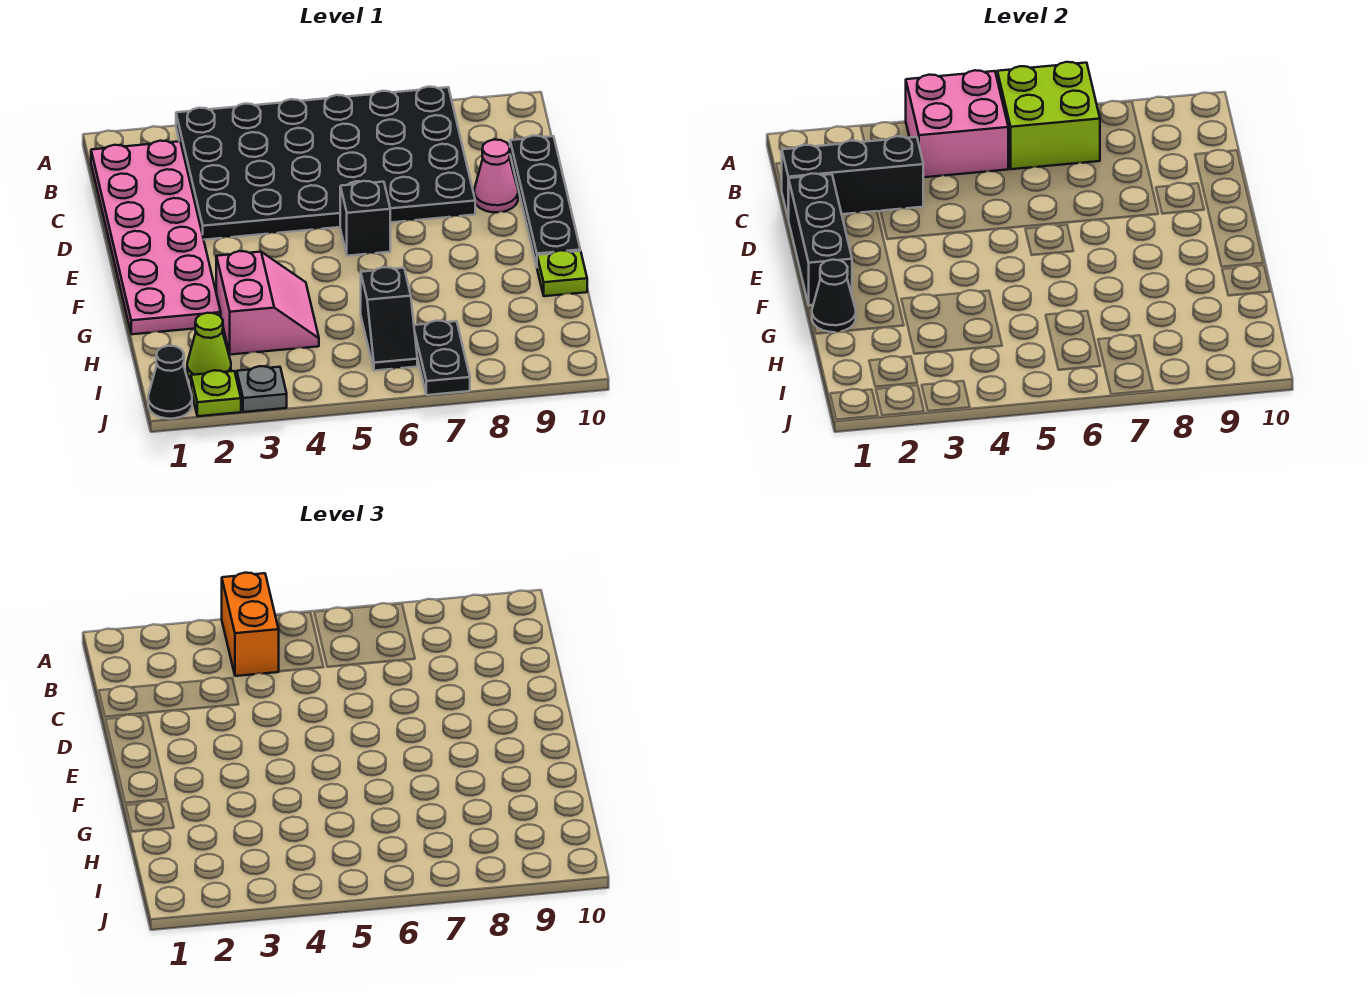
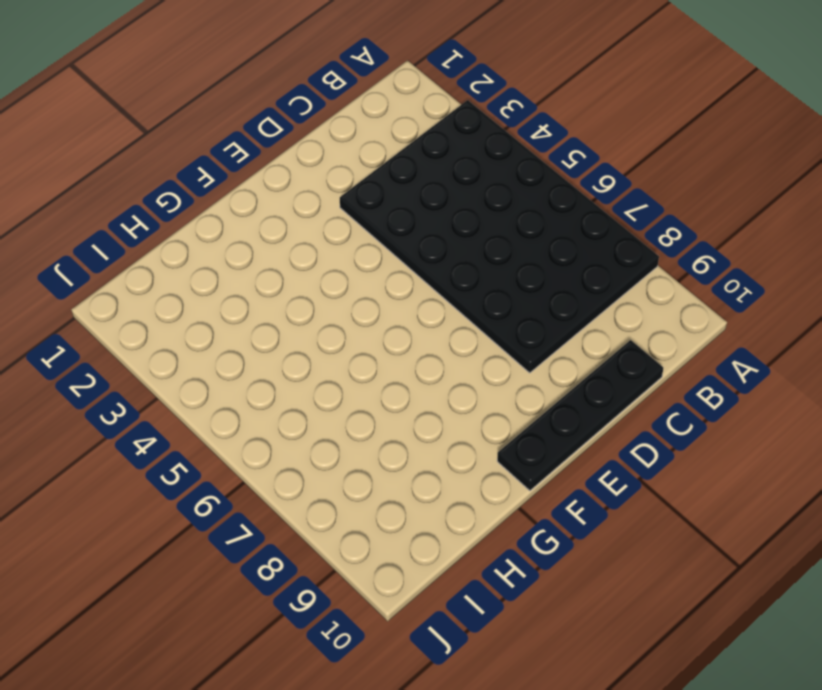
none -> pink plate B1:G2 level 1
none -> pink cone D9 level 1
none -> black brick E6 level 1

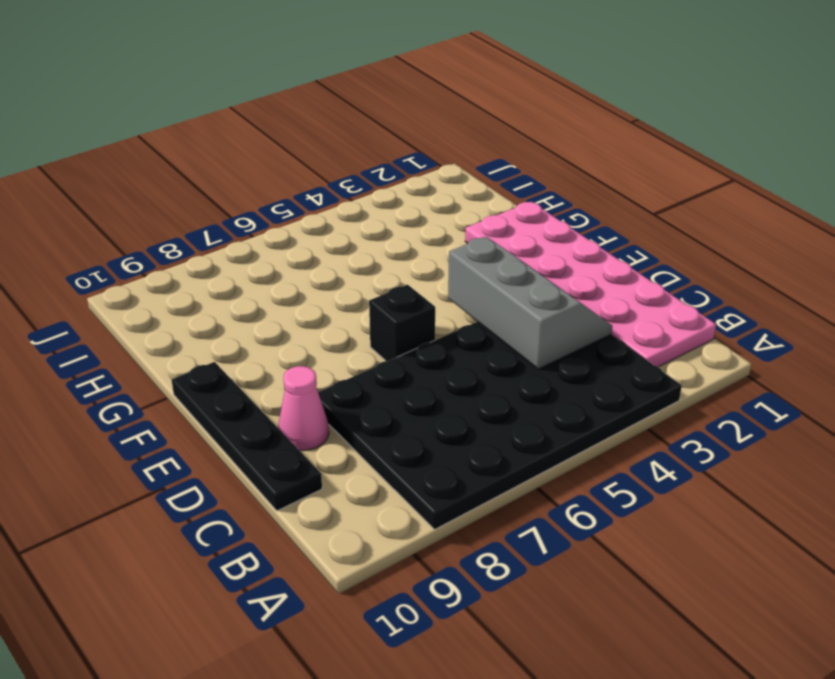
grey slope C3:E4 level 2 top 4 -> black brick C1:C3 level 2
none -> pink slope G3:H4 level 1 top 3
none -> lime plate G10 level 1
none -> black slope H6:I6 level 1 top H

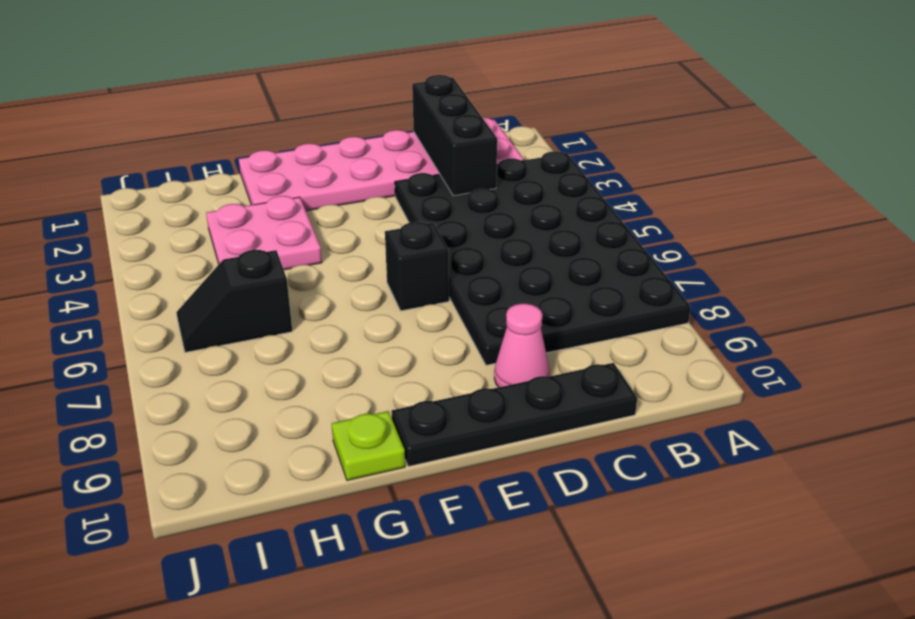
pink plate G3:H4 level 1 -> pink slope G3:H4 level 1 top 3
none -> lime cone I2 level 1
none -> black plate I7:J7 level 1
none -> black cone J1 level 1

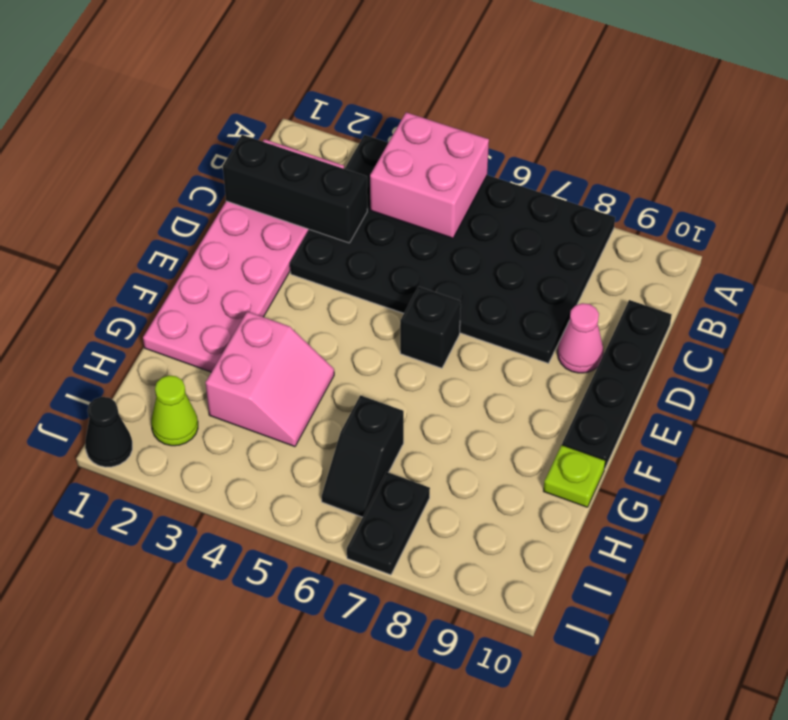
none -> lime plate J2 level 1
none -> grey plate J3 level 1
none -> lime brick A6:B7 level 2

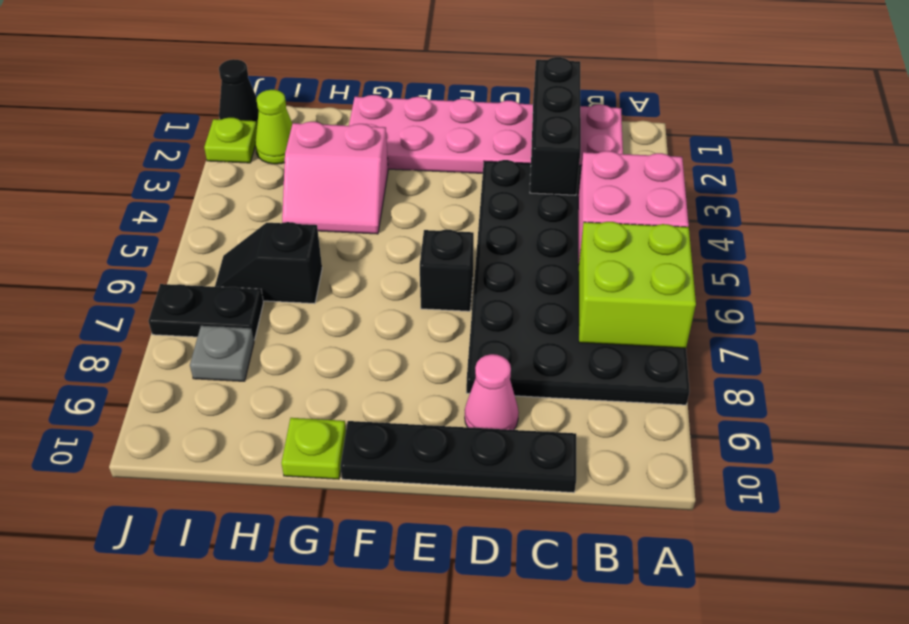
grey plate I8 level 1 -> grey plate J3 level 1
none -> black brick D1:F1 level 2
none -> black cone G1 level 2
none -> orange brick A4:B4 level 3

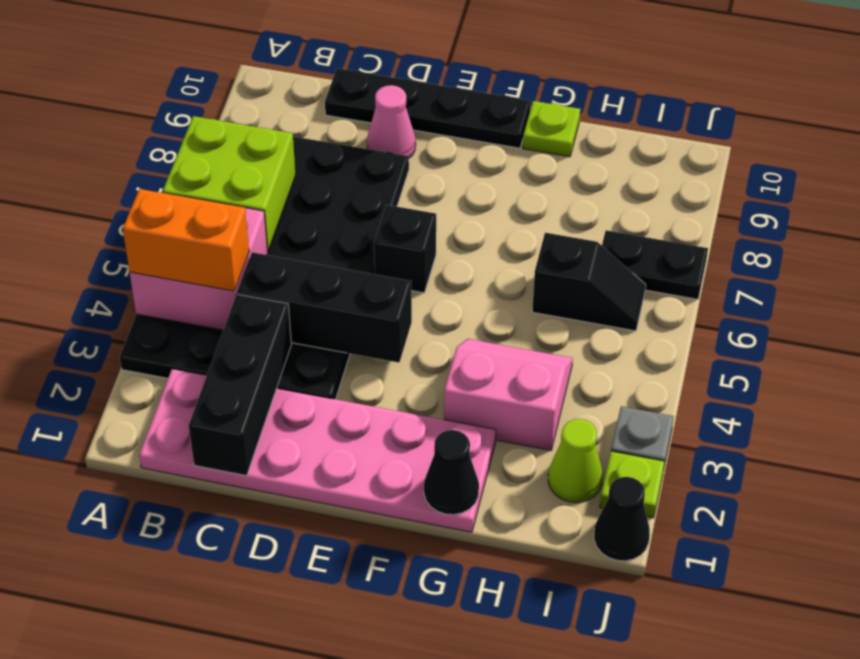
black brick C4:E4 level 2 -> black brick D1:F1 level 2

